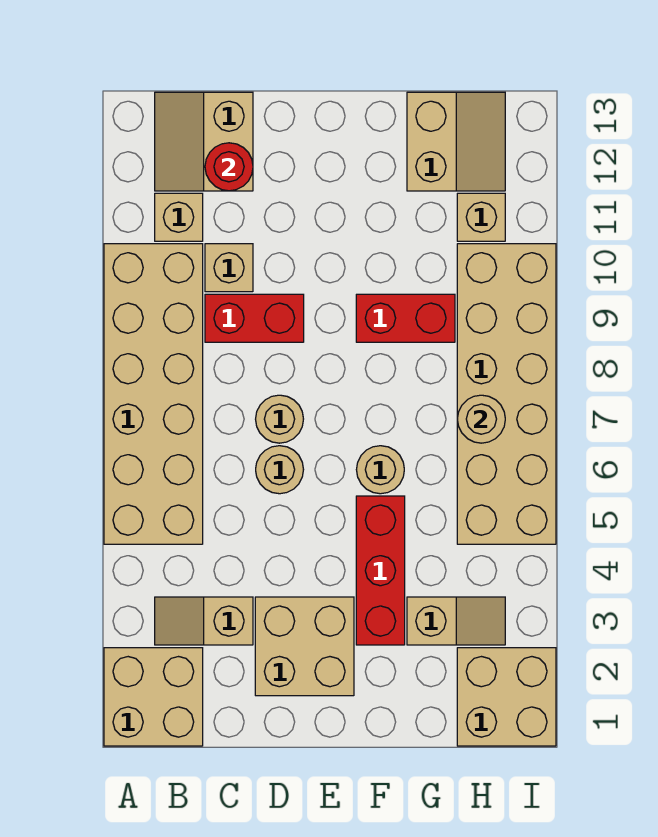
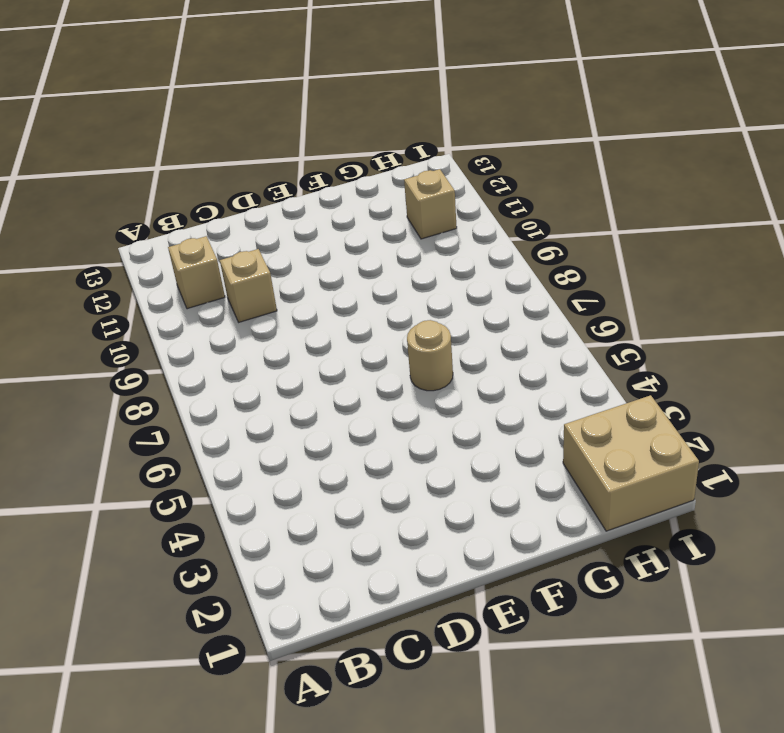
none -> tan brick A1:B2 level 1
none -> tan brick A5:B10 level 1
none -> tan slope B3:C3 level 1 top C

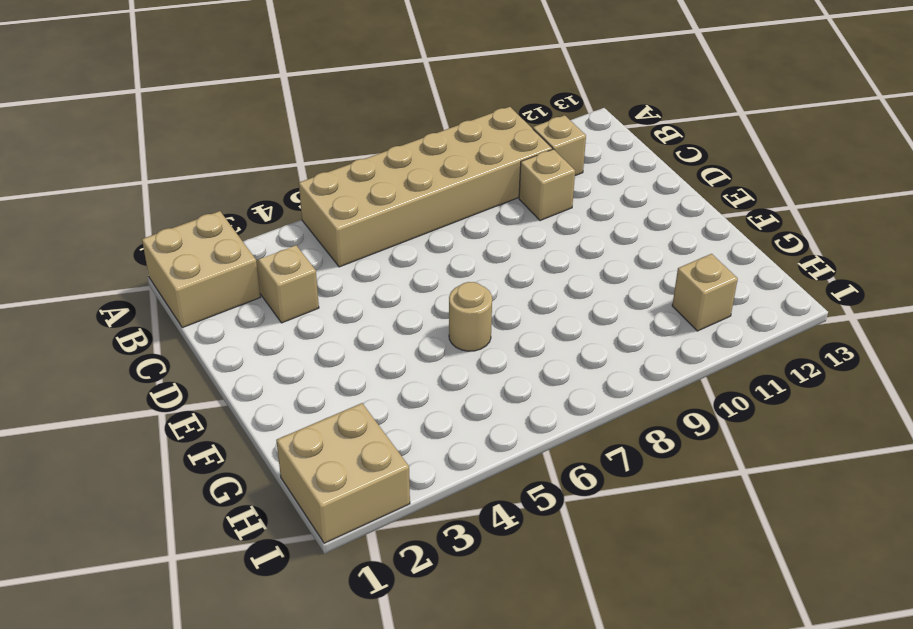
none -> tan slope B12:C13 level 1 top C
none -> red brick C9:D9 level 1
none -> tan brick D2:E3 level 1

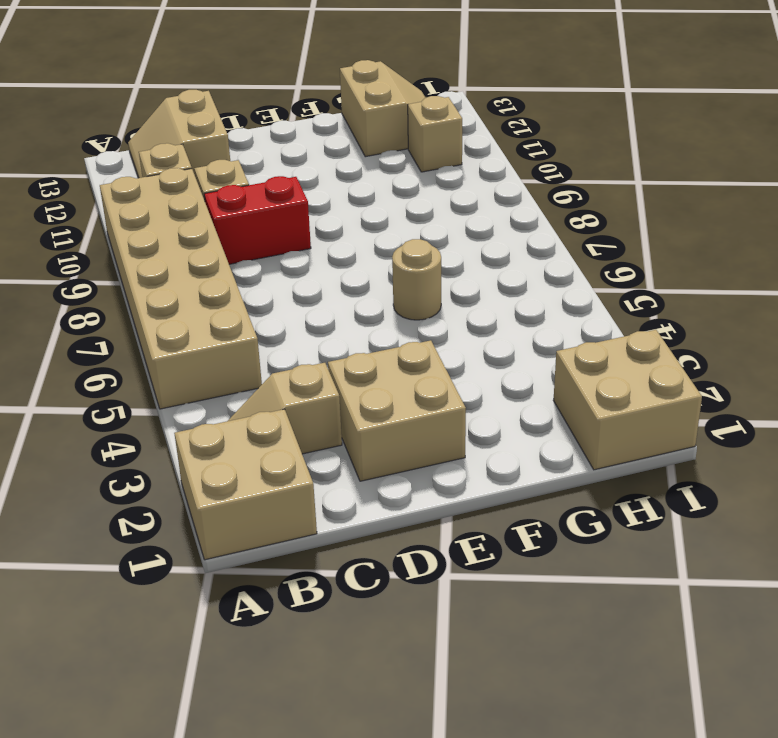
none -> tan round brick D6 level 1
none -> tan round brick D7 level 1
none -> red brick F3:F5 level 1

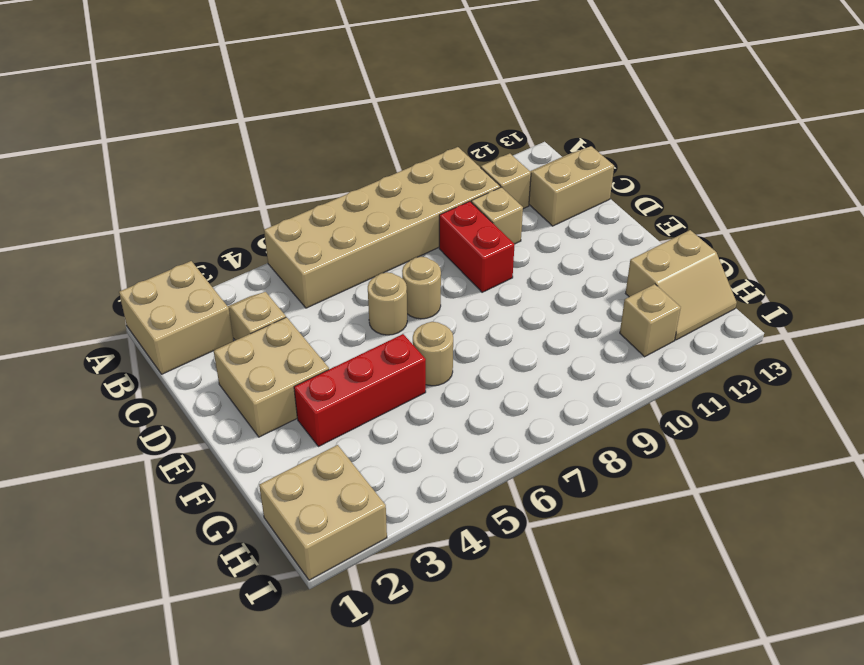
none -> red brick F9:G9 level 1
none -> tan slope G3:H3 level 1 top G
none -> tan brick H5:I10 level 1

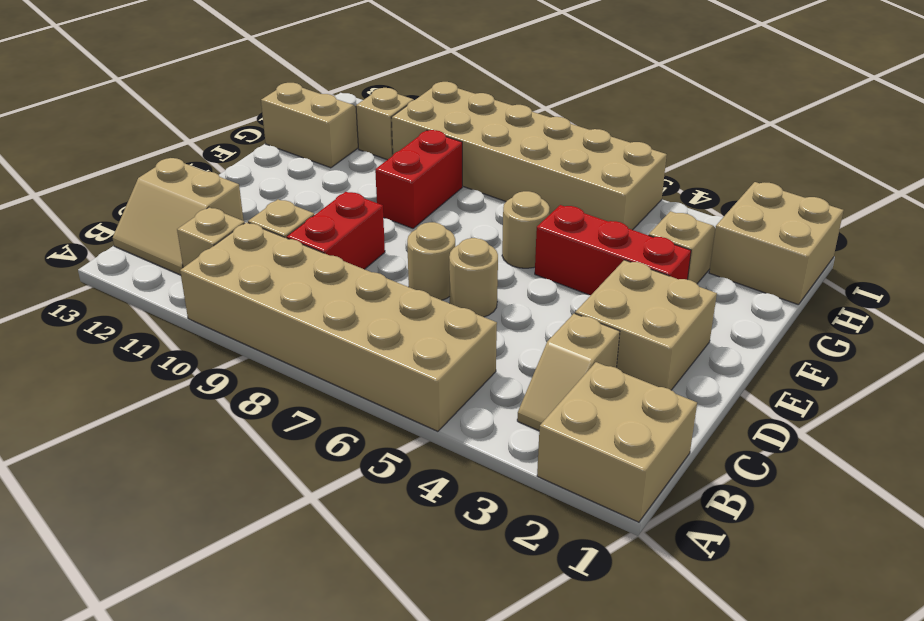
none -> red round brick C12 level 2
none -> tan round brick H7 level 2

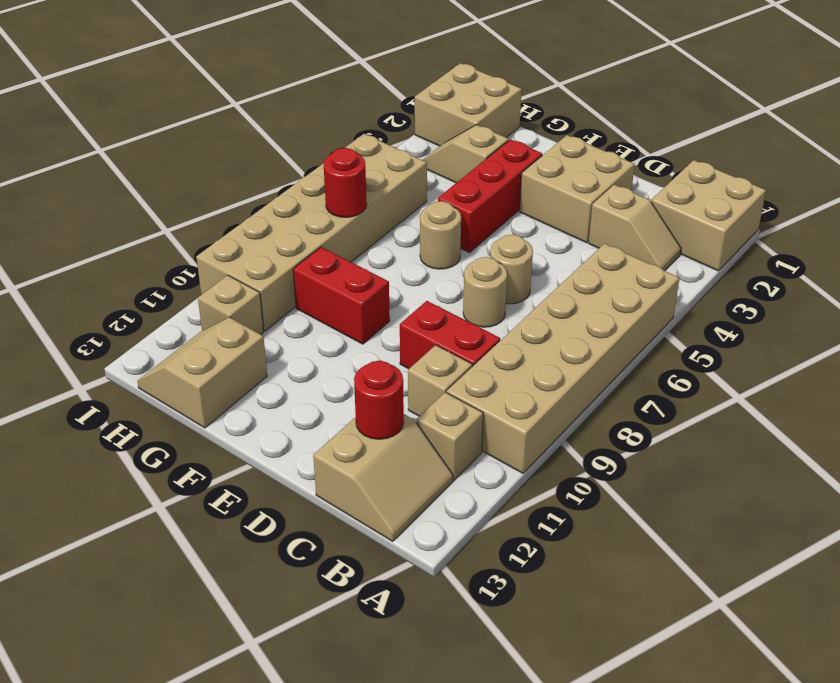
red round brick H7 level 2 -> tan round brick H7 level 2

